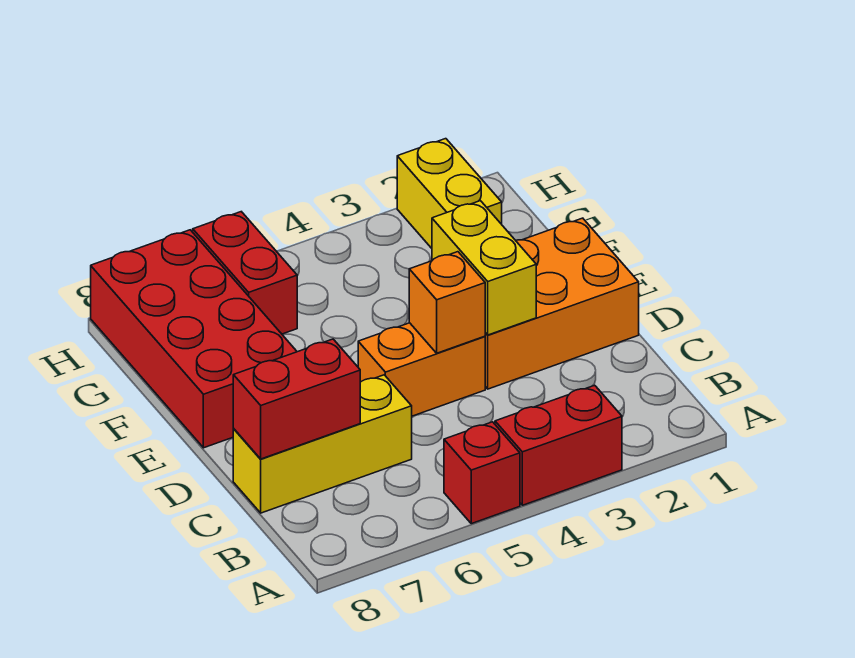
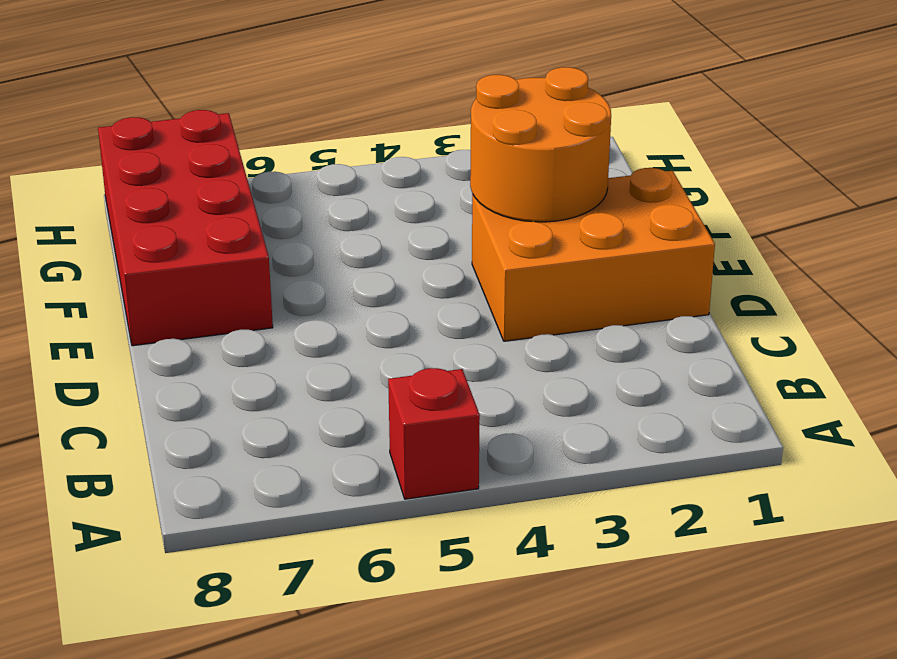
orange round brick E2:F3 level 2 -> yellow brick D3:E3 level 2
none -> red brick A3:A4 level 1
none -> yellow brick C6:C8 level 1

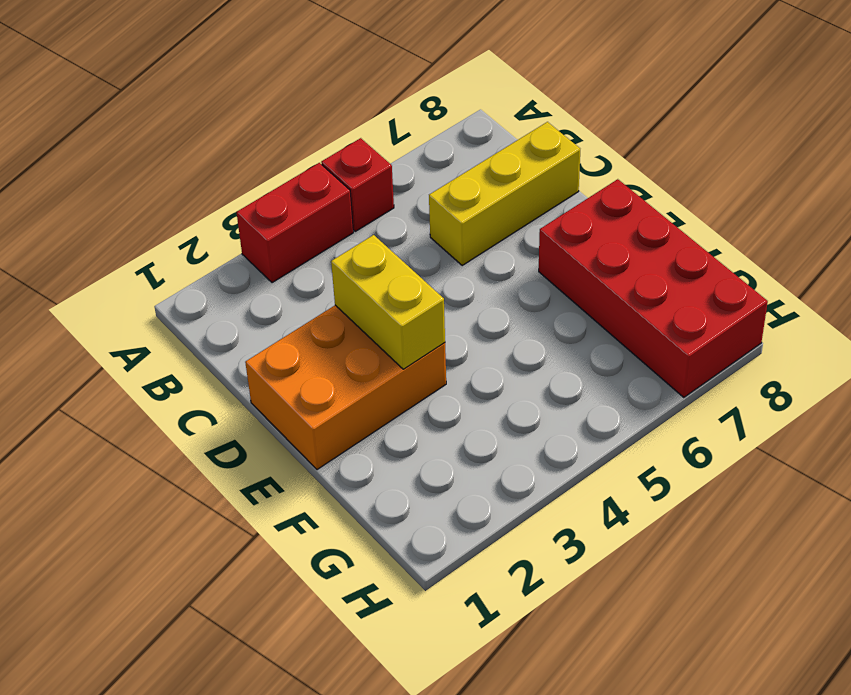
none -> orange brick D4:D5 level 1
none -> yellow brick G2:H2 level 1

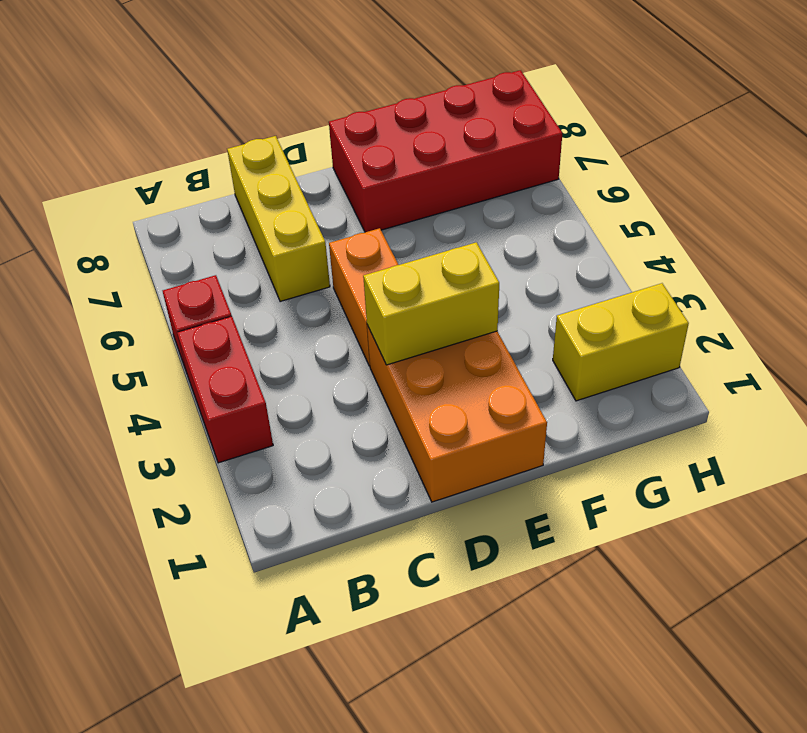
none -> red brick G6:H6 level 1
none -> red brick C7:C8 level 2

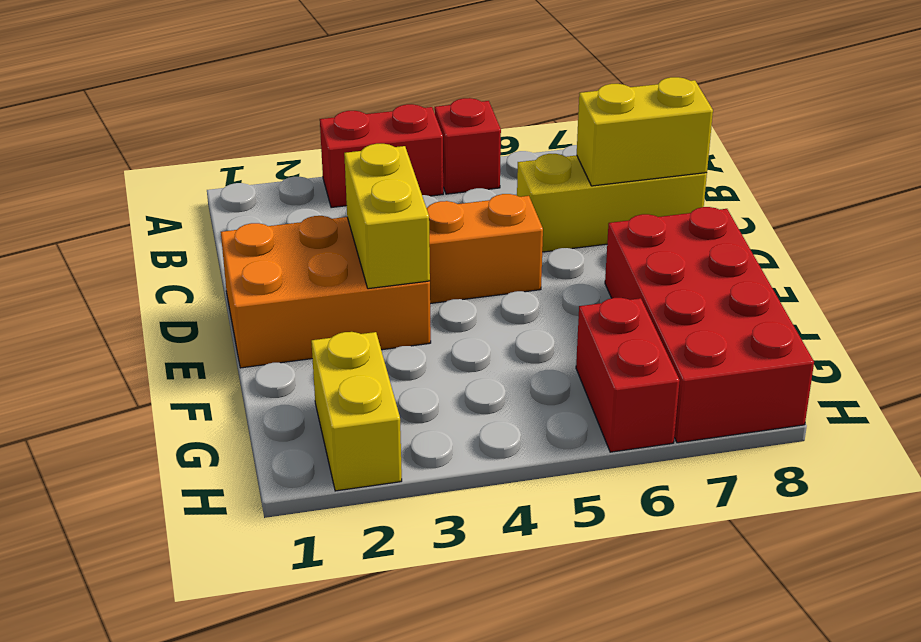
yellow brick C7:C8 level 2 -> red brick C7:C8 level 2
none -> orange brick D4 level 2

